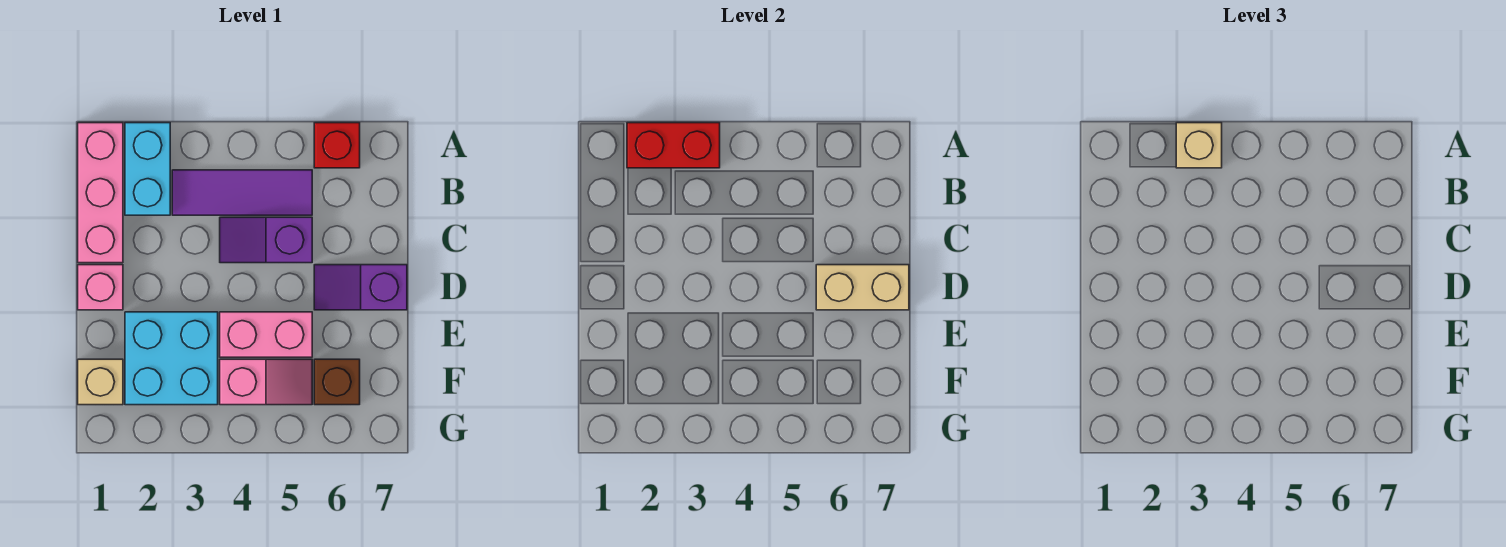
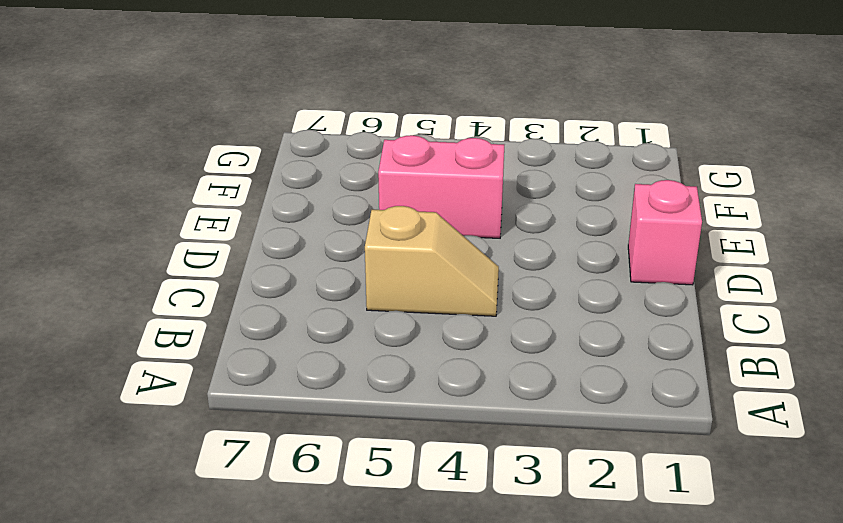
tan slope C4:C5 level 1 top 5 -> purple slope C4:C5 level 1 top 5
none -> pink brick A1:C1 level 1
none -> cyan brick A2:B2 level 1
none -> red brick A6 level 1

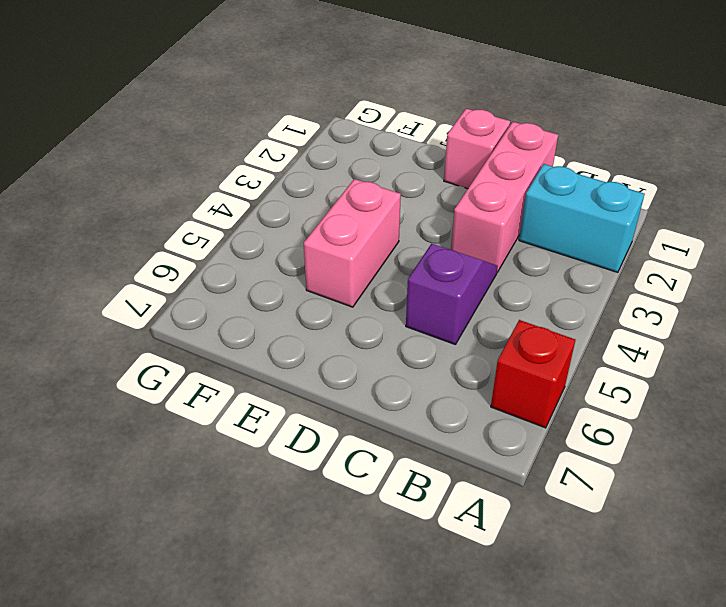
pink brick C1:C3 level 1 -> pink brick A1:C1 level 1
none -> purple tile B3:B5 level 1
none -> purple slope D6:D7 level 1 top 7
none -> cyan brick E2:F3 level 1

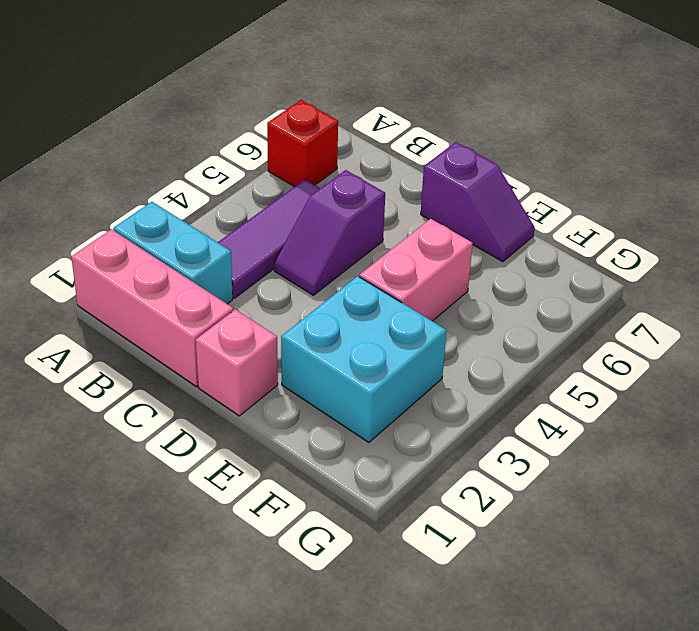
purple slope D7:E7 level 1 top D -> purple slope D6:D7 level 1 top 7
none -> tan brick F1 level 1
none -> pink slope F4:F5 level 1 top 4
none -> brown brick F6 level 1

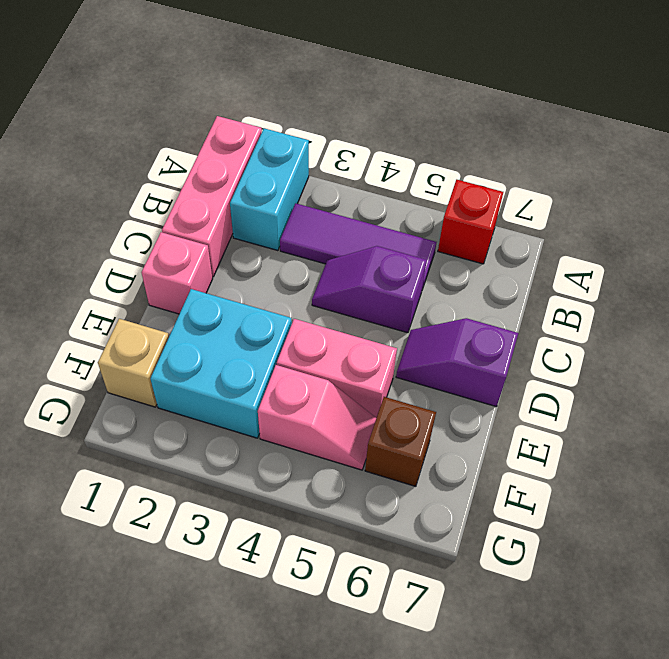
none -> red brick A2:A3 level 2
none -> tan brick D6:D7 level 2
none -> tan brick A3 level 3

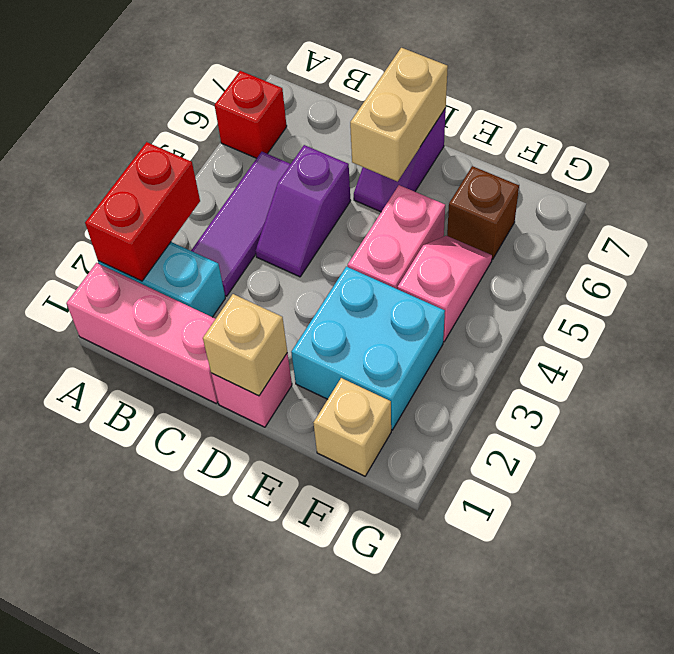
tan brick D1 level 2 -> tan brick A3 level 3

